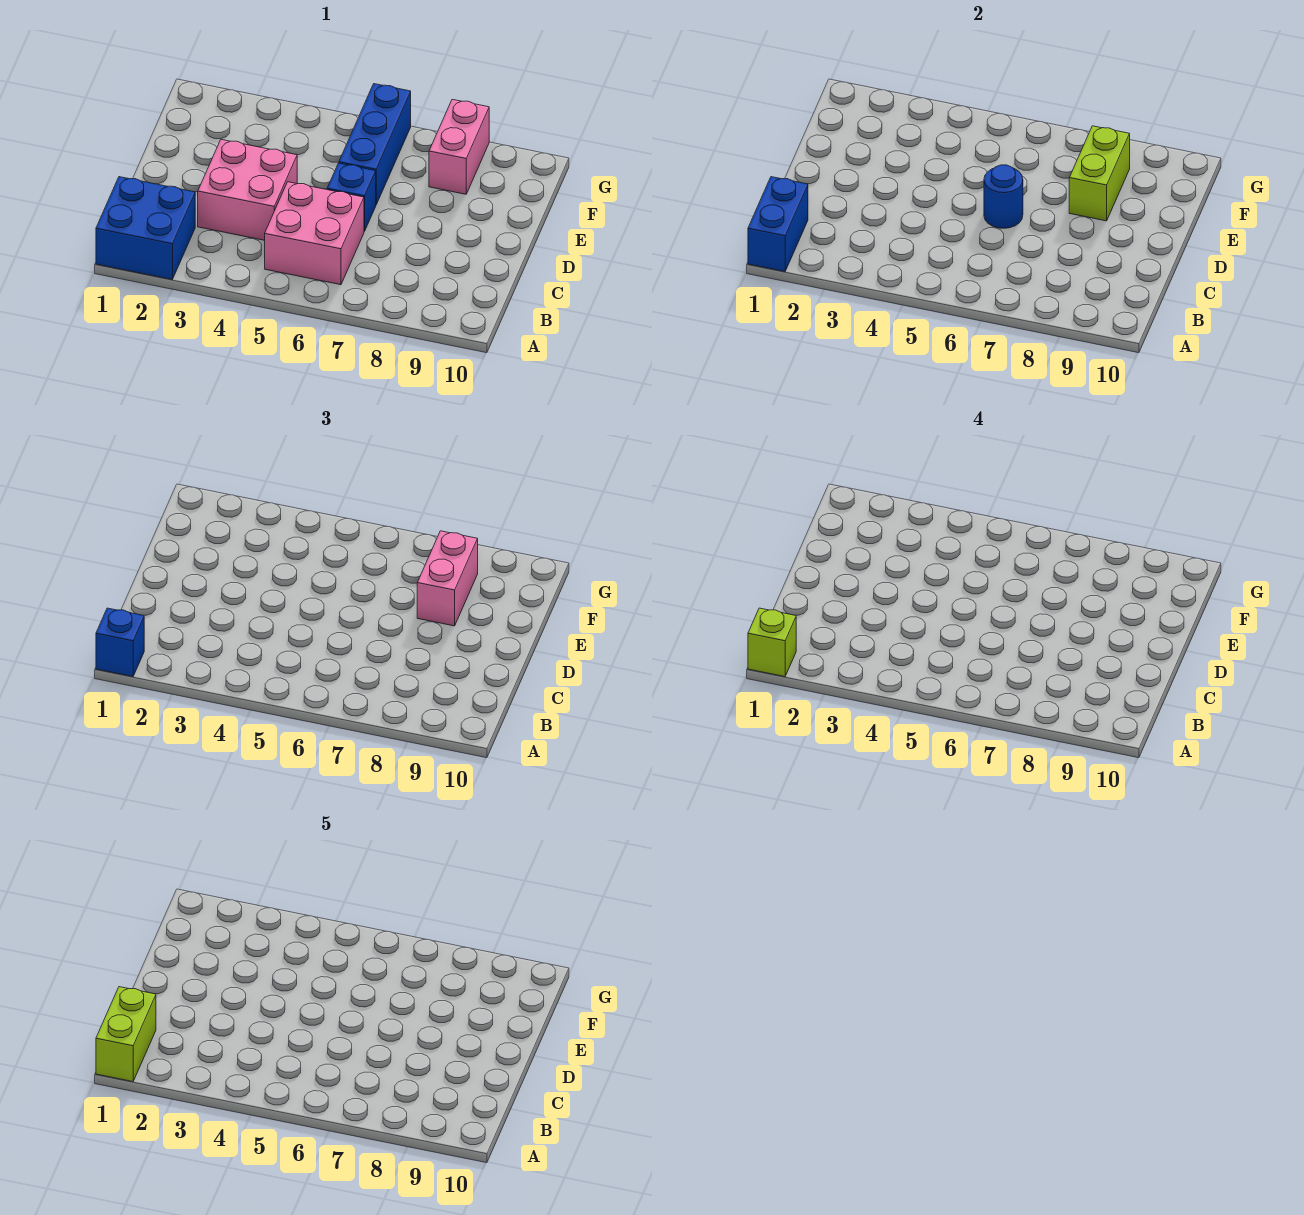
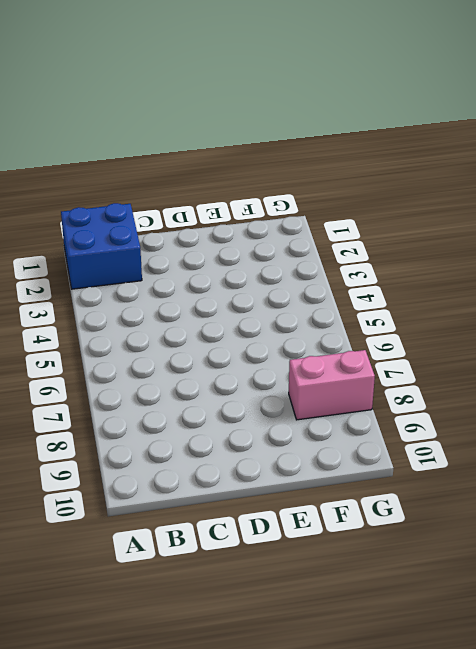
none -> pink brick B5:C6 level 1
none -> pink brick C3:D4 level 1
none -> blue brick D6 level 1

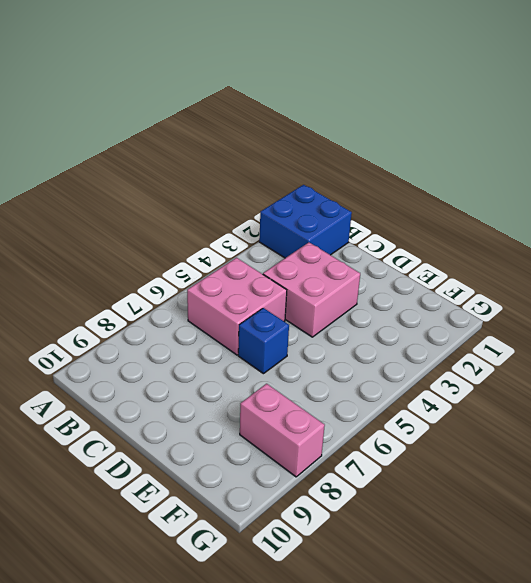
none -> blue brick E6:G6 level 1
none -> blue brick A1:B1 level 2
none -> blue round brick D6 level 2

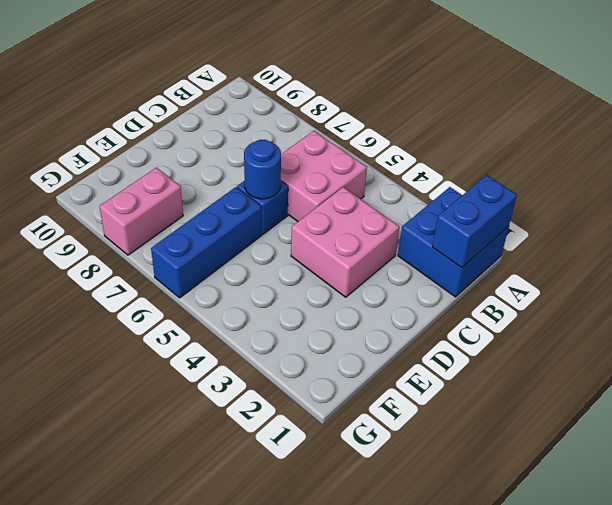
none -> lime brick E8:F8 level 2
none -> blue brick A1 level 3
none -> pink brick E8:F8 level 3

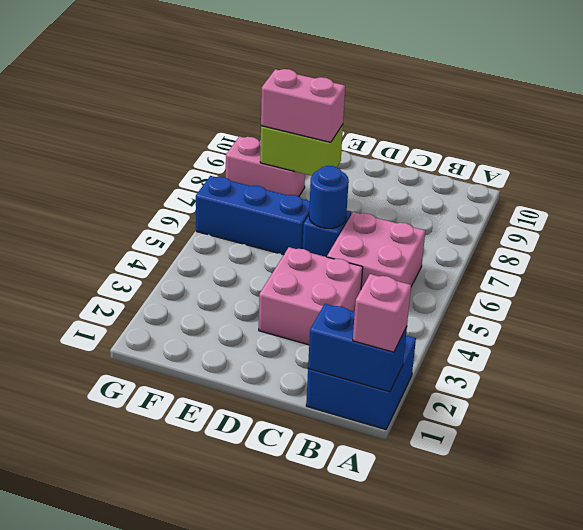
pink brick A1 level 3 -> blue brick A1 level 3
none -> lime brick A1 level 4
none -> lime brick A1:B1 level 5

